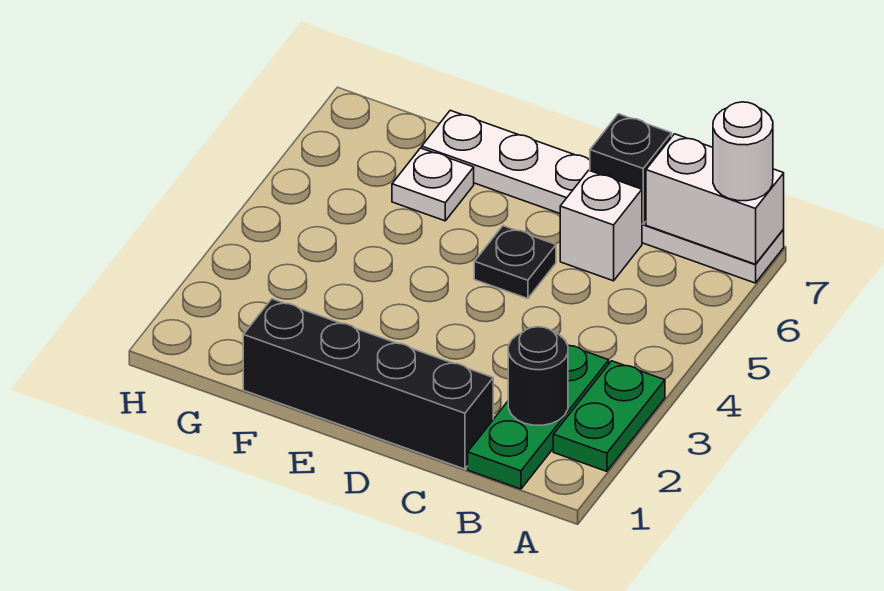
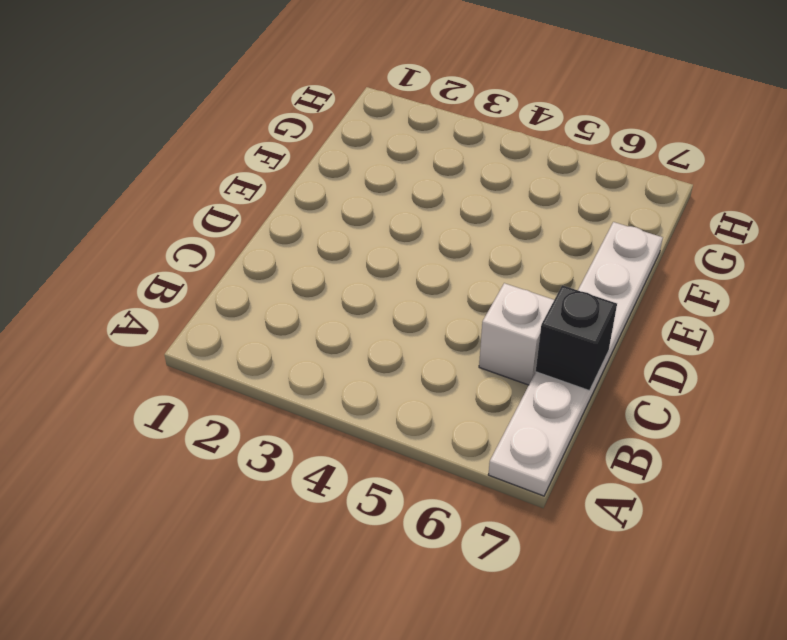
none -> green plate A2:A3 level 1
none -> green plate B1:B3 level 1

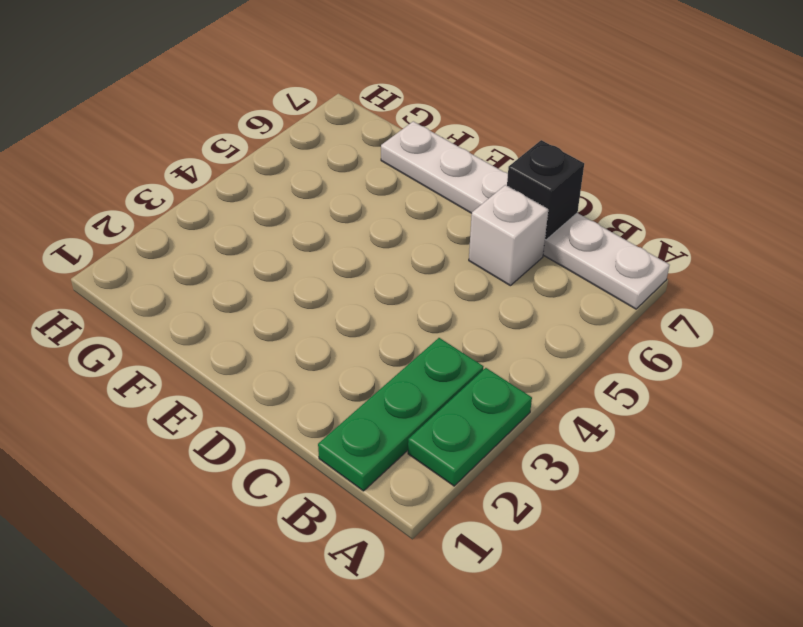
none -> black brick C1:F1 level 1
none -> black plate D5 level 1

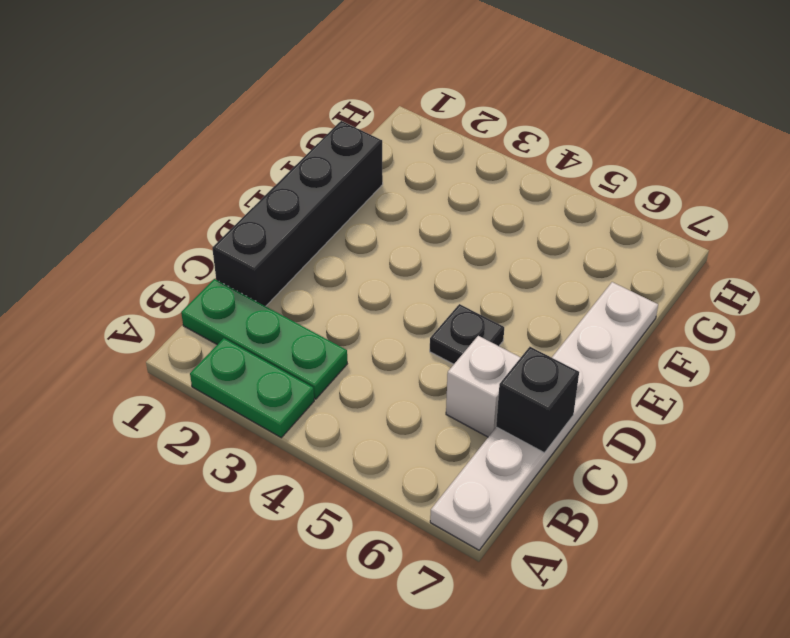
none -> white plate F6 level 1
none -> white brick A7:B7 level 2

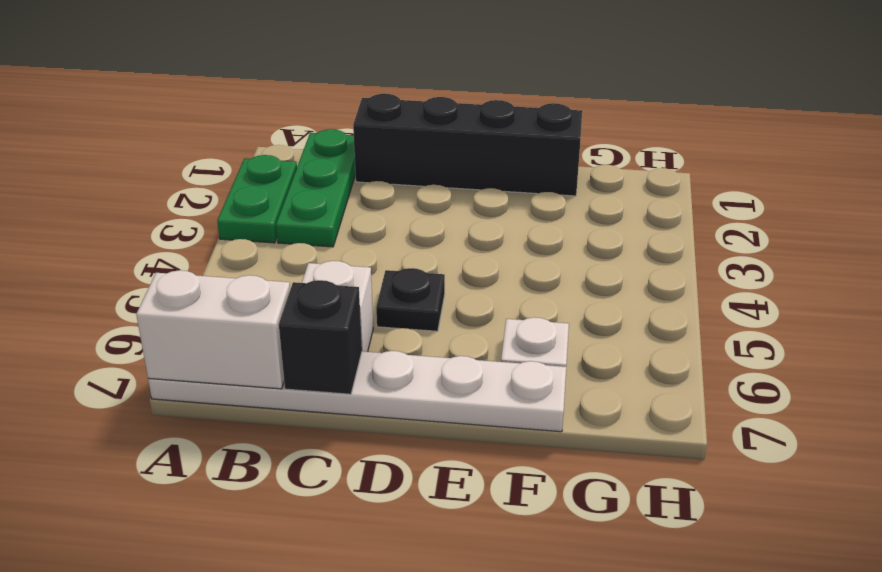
none -> black round brick B2 level 2
none -> white round brick A7 level 3

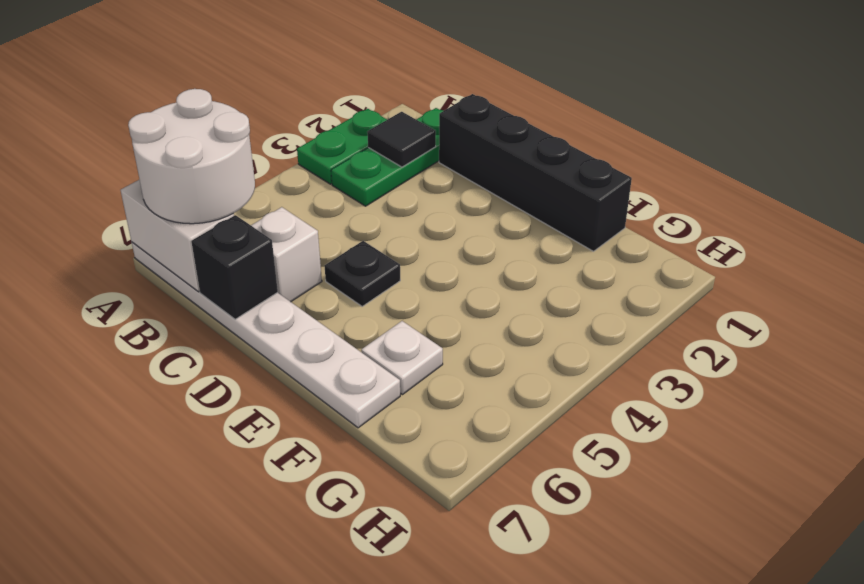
white round brick A6:B7 level 3 -> white round brick A7 level 3
black tile B2 level 2 -> black round brick B2 level 2

